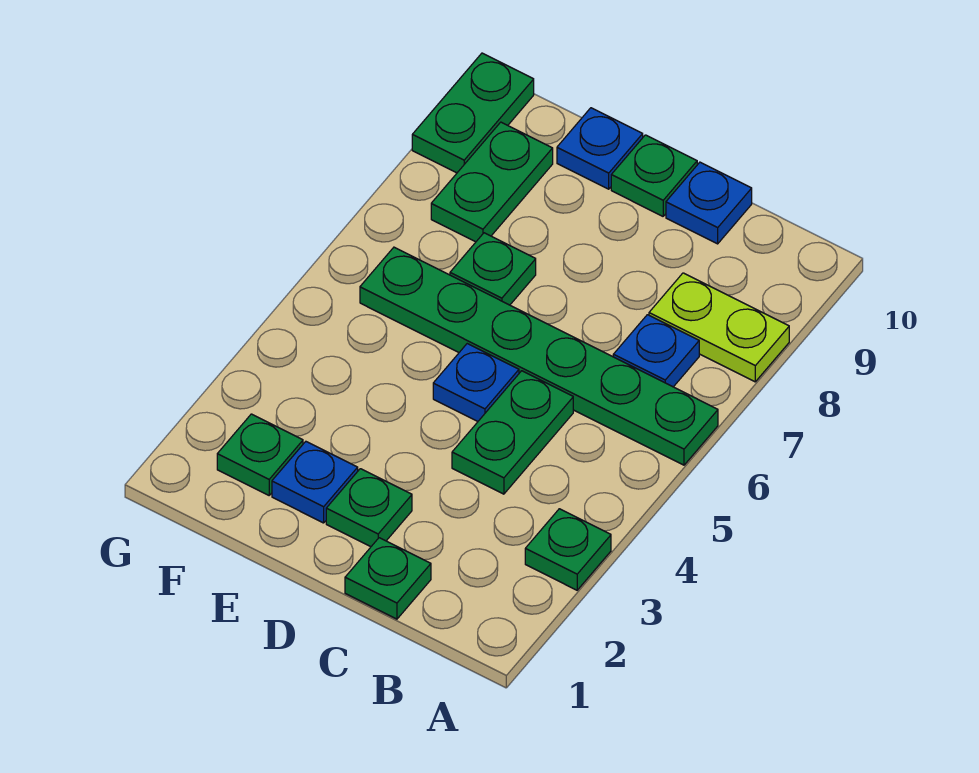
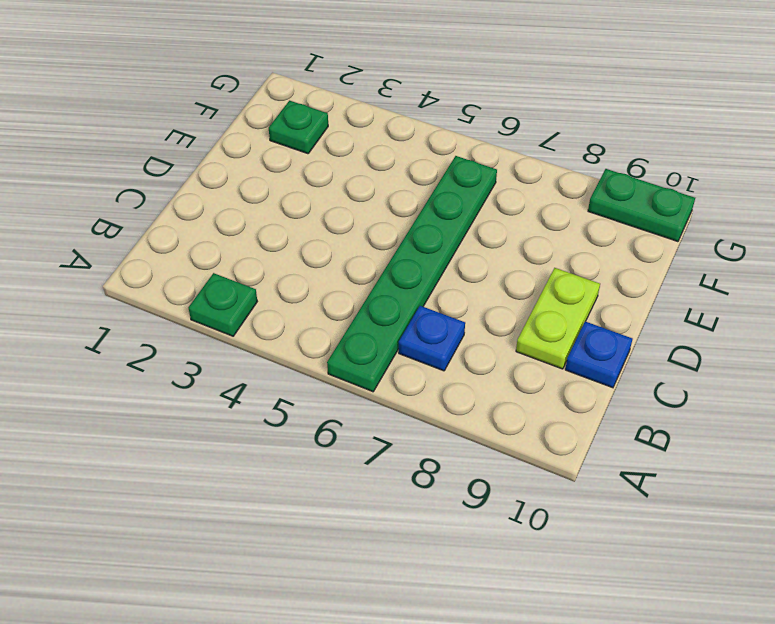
lime plate C9:D9 level 1 -> lime plate A8:B8 level 1
none -> green plate C1 level 1
none -> green plate C4:C5 level 1
none -> green plate D2 level 1

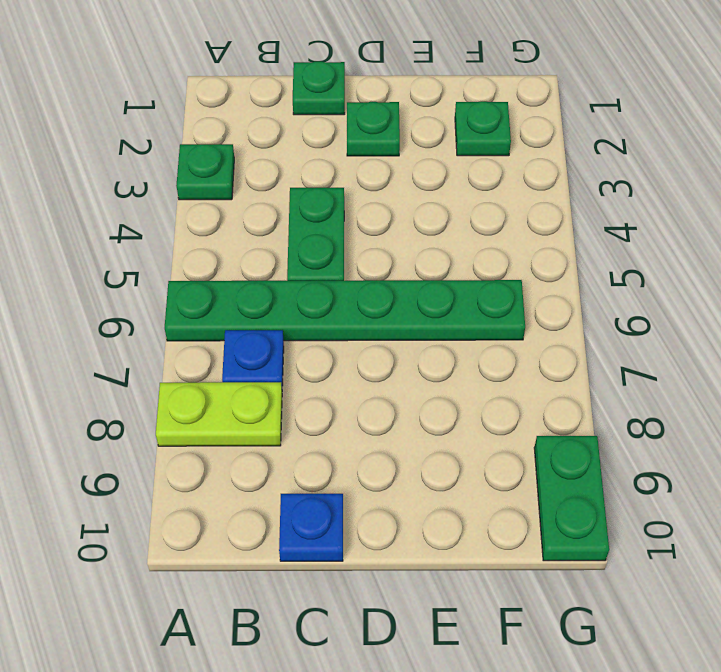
none -> blue plate D5 level 1
none -> green plate D10 level 1
none -> blue plate E2 level 1

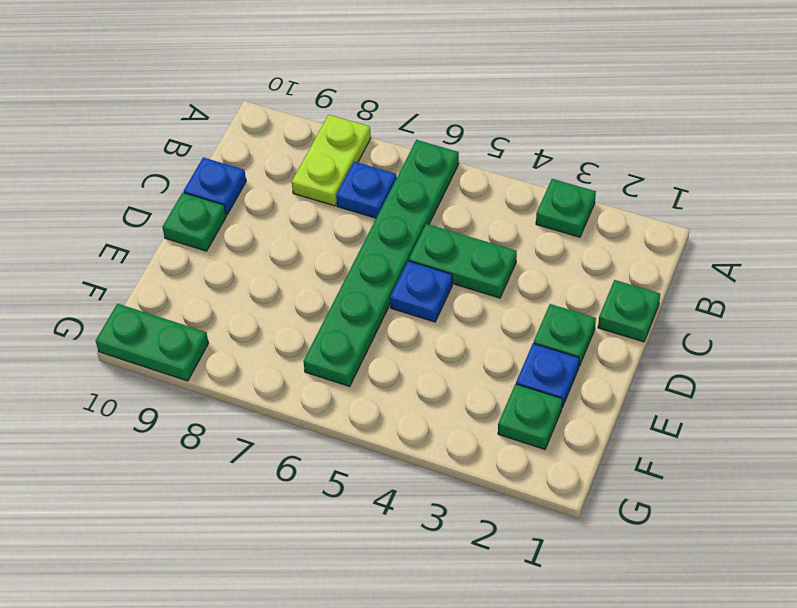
none -> green plate E7 level 1
none -> blue plate E10 level 1
none -> green plate F8:F9 level 1

